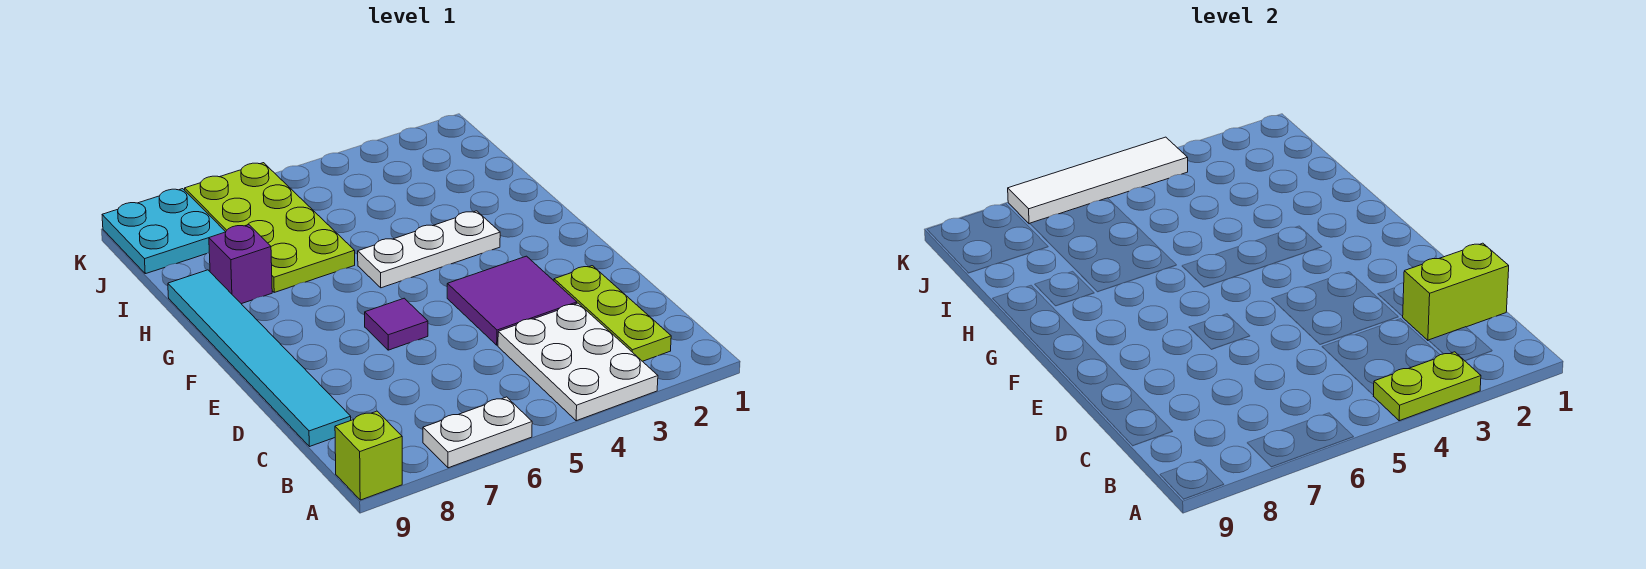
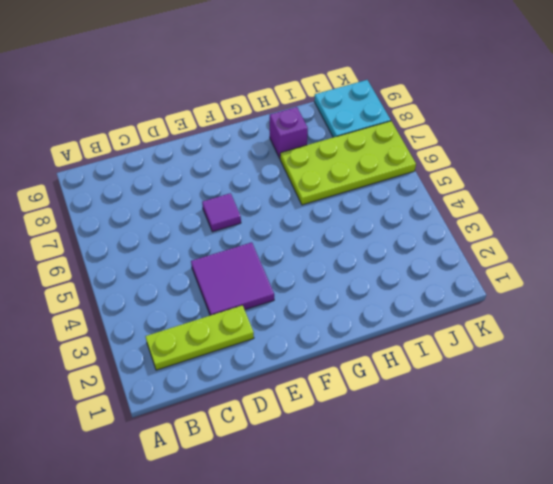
none -> white plate A3:C4 level 1
none -> white plate A6:A7 level 1
none -> lime brick A9 level 1

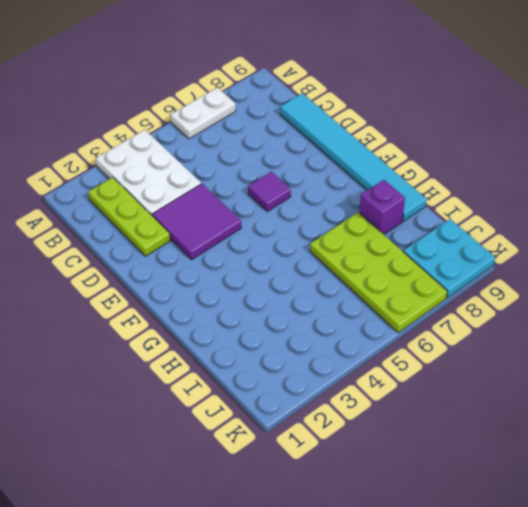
none -> lime brick A9 level 1
none -> white plate G3:G5 level 1
none -> lime plate A3:A4 level 2

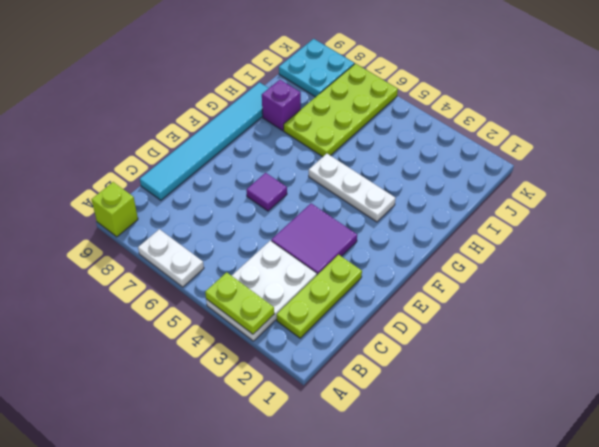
none -> lime brick C1:C2 level 2
none -> white tile K4:K7 level 2

